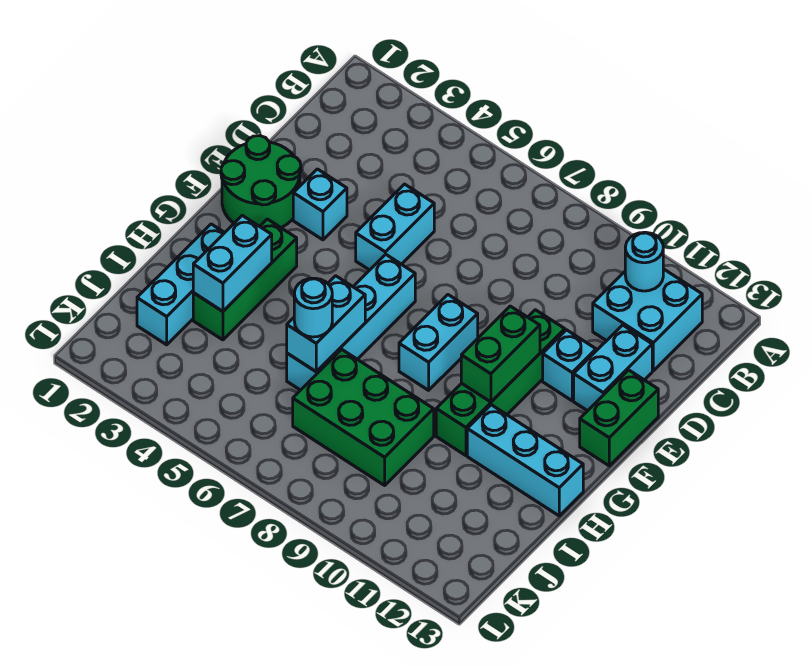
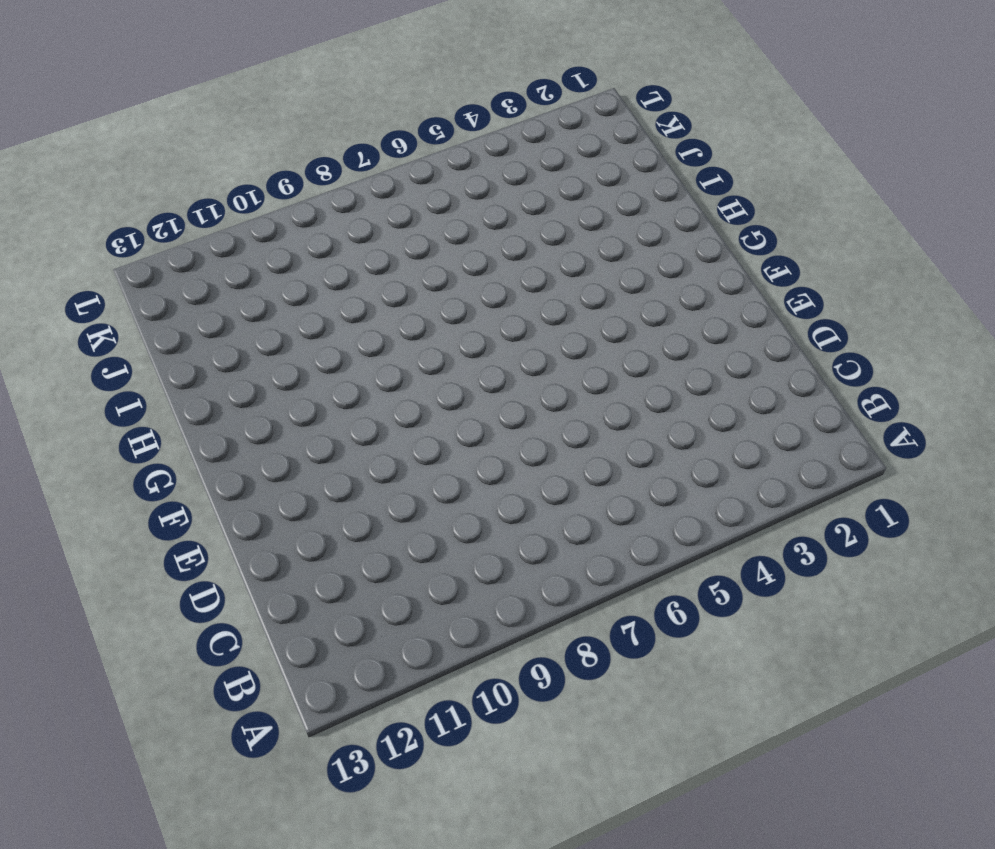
none -> cyan brick B11:C12 level 1
none -> cyan brick D5:E5 level 1
none -> cyan brick D12:E12 level 1

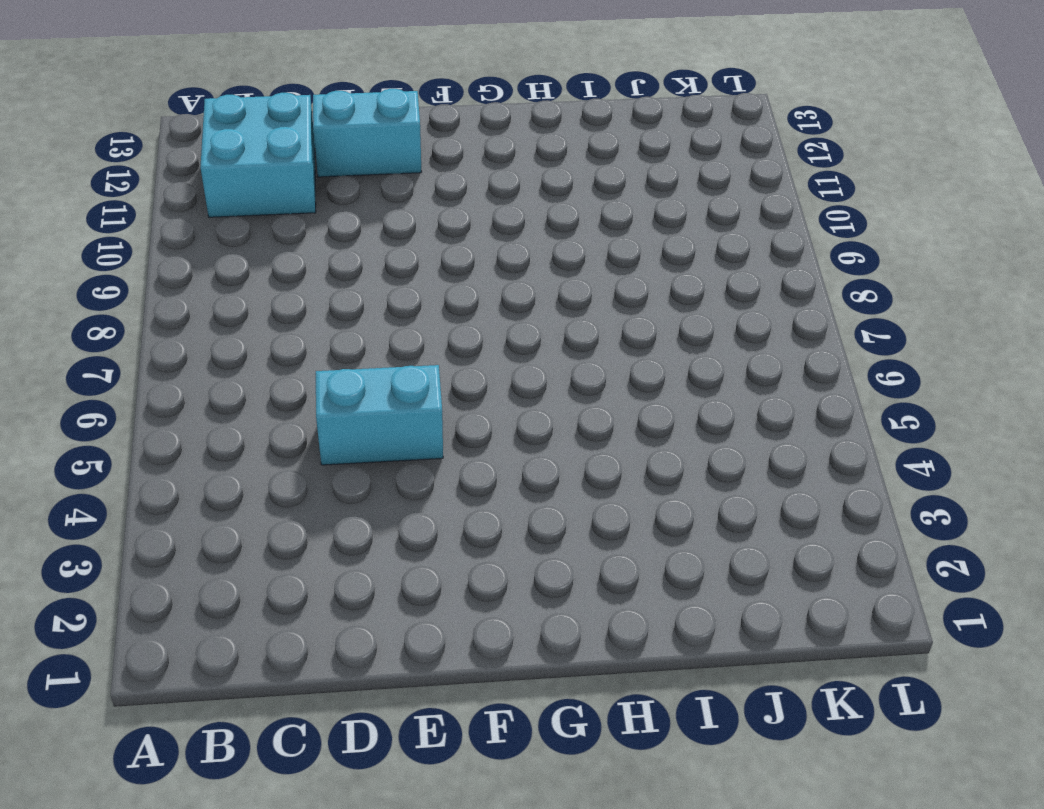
none -> green round brick E1:F2 level 1
none -> cyan brick E3 level 1
none -> green brick E10:H10 level 1

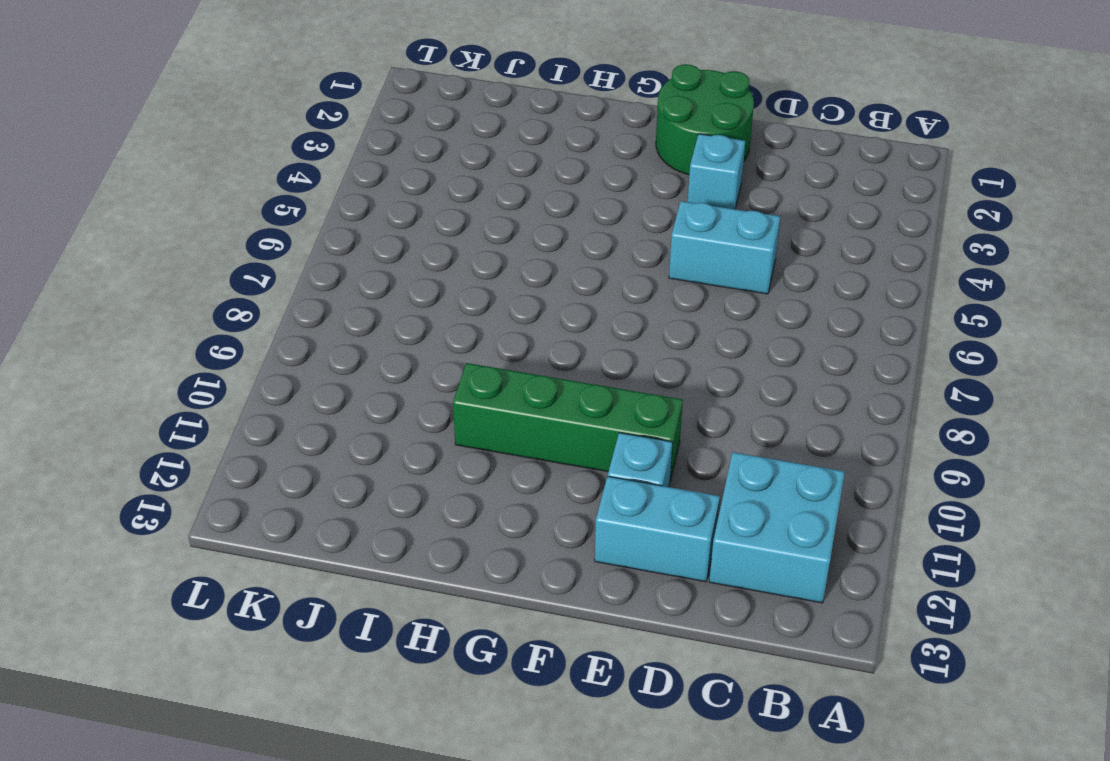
none -> green brick E13:F13 level 1
none -> cyan brick F6:I6 level 1
none -> cyan brick F8:G8 level 1

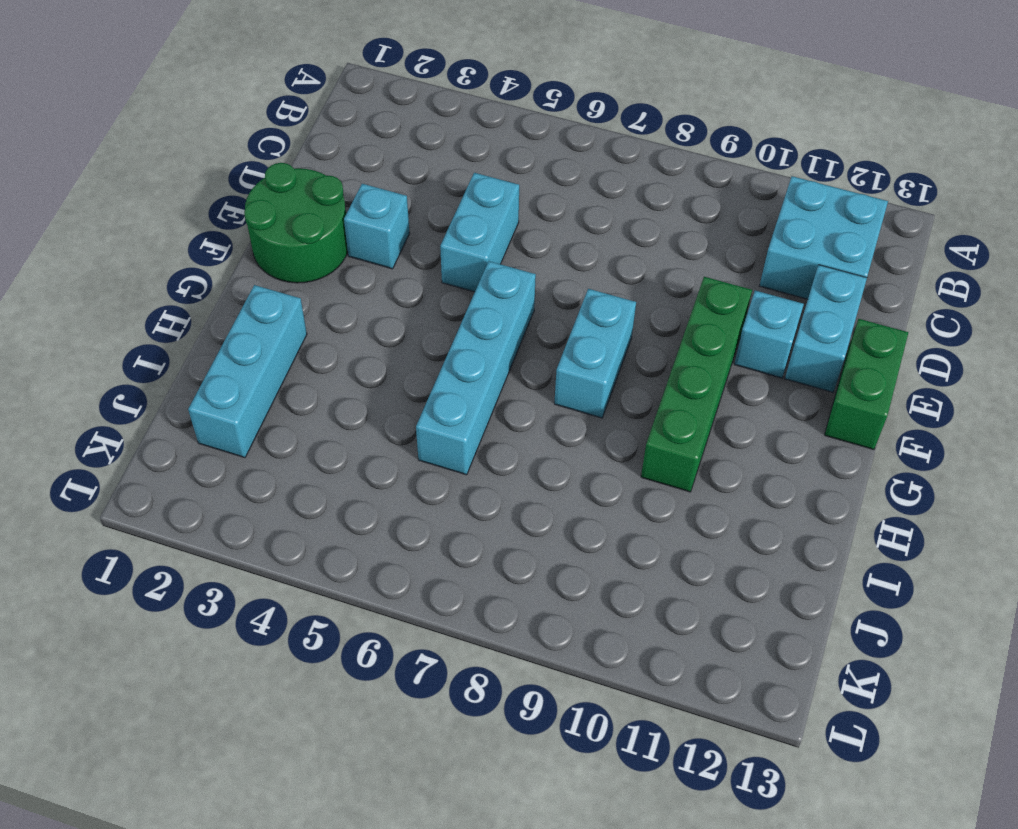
none -> green brick G3:I3 level 1
none -> cyan brick H11:H13 level 1
none -> green brick I7:J9 level 1

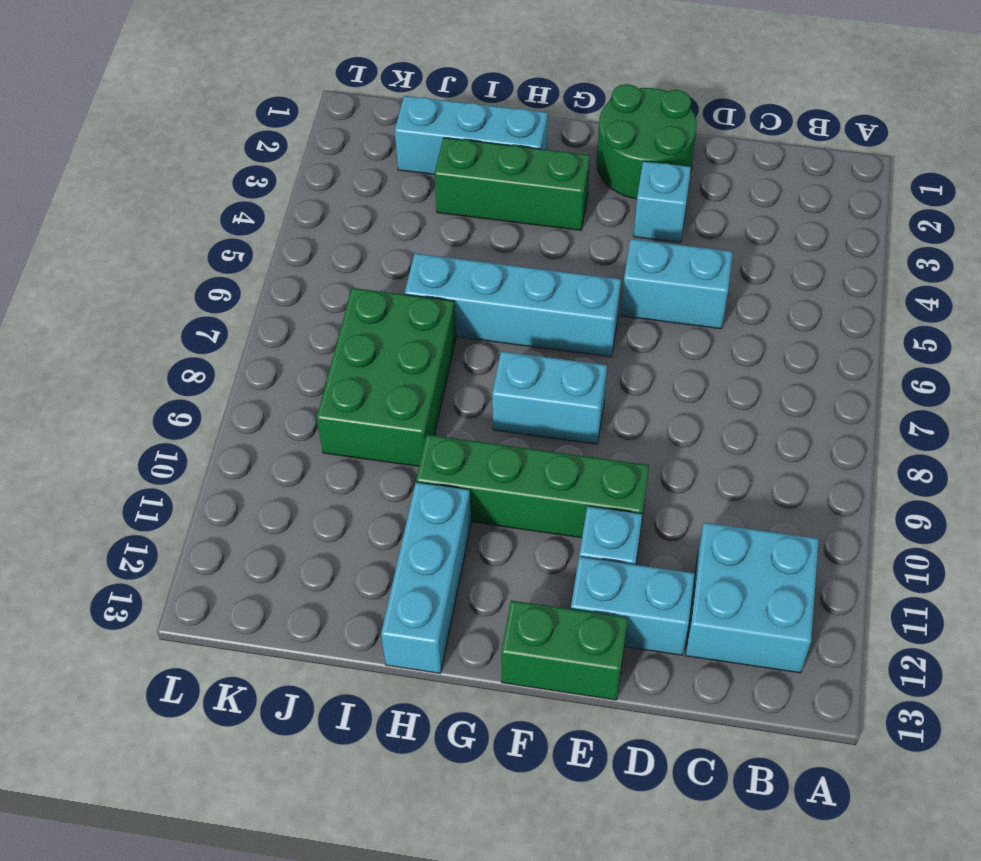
none -> cyan round brick B11 level 2
none -> green brick F10:G10 level 2
none -> cyan brick H3:I3 level 2

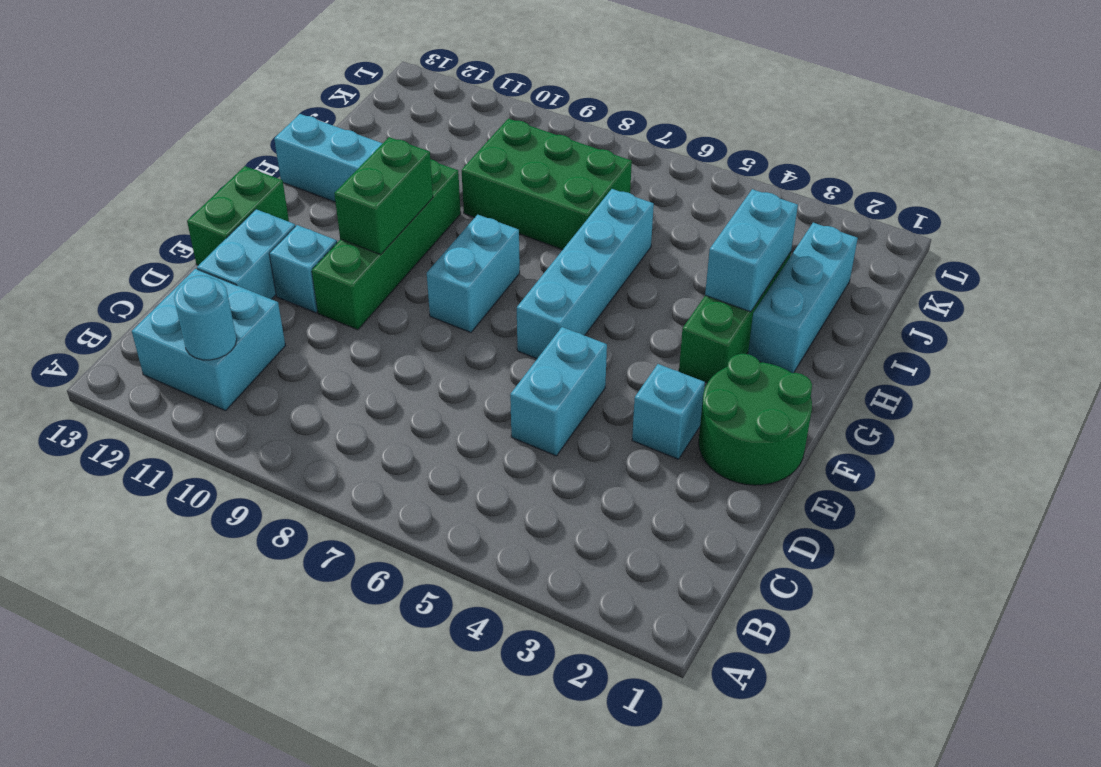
none -> cyan brick H6:I6 level 2
none -> cyan round brick I6 level 3

